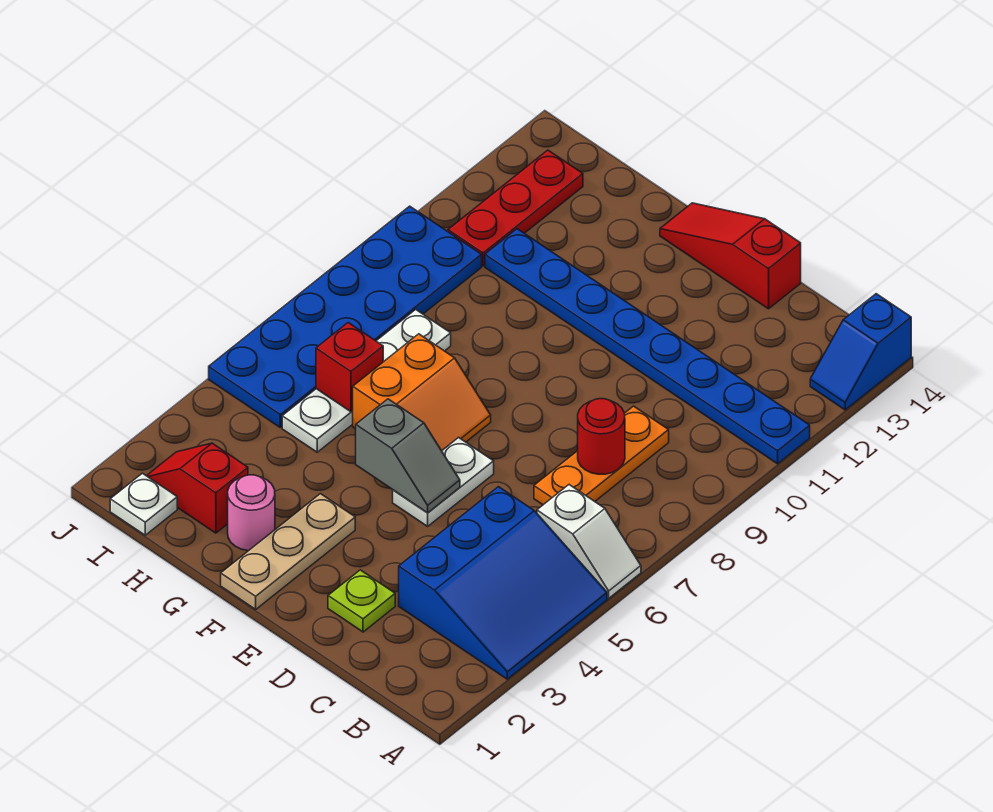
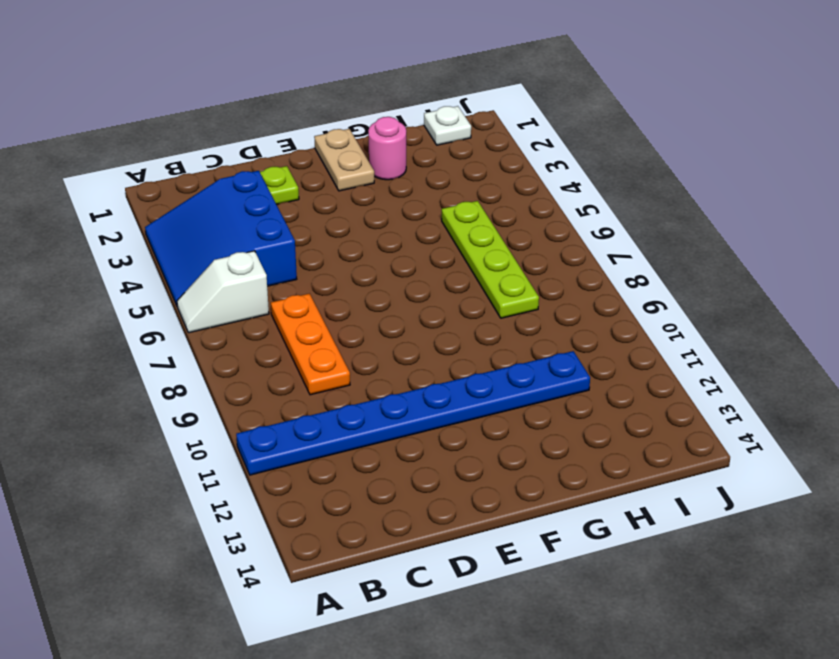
tan plate F1:F2 level 1 -> tan plate F1:F3 level 1
lime plate H5:H8 level 1 -> white plate H5:H8 level 1
none -> blue slope A13:A14 level 1 top 14
none -> red slope D14:F14 level 1 top D
none -> white plate E5:E6 level 1

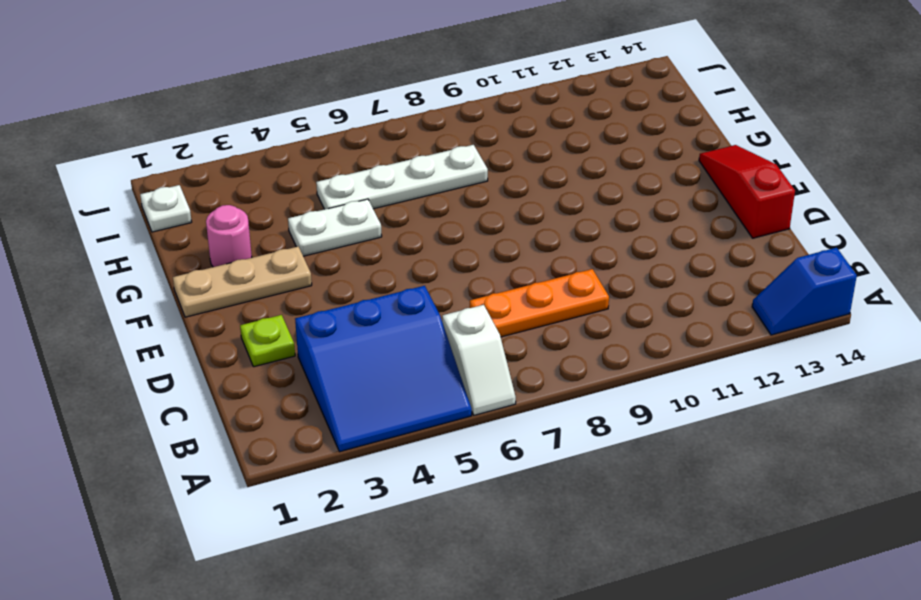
white plate G4:G5 level 1 -> white plate E5:E6 level 1
none -> blue plate A11:H11 level 1
none -> orange slope F6:G7 level 1 top G
none -> red slope H2:I2 level 1 top H

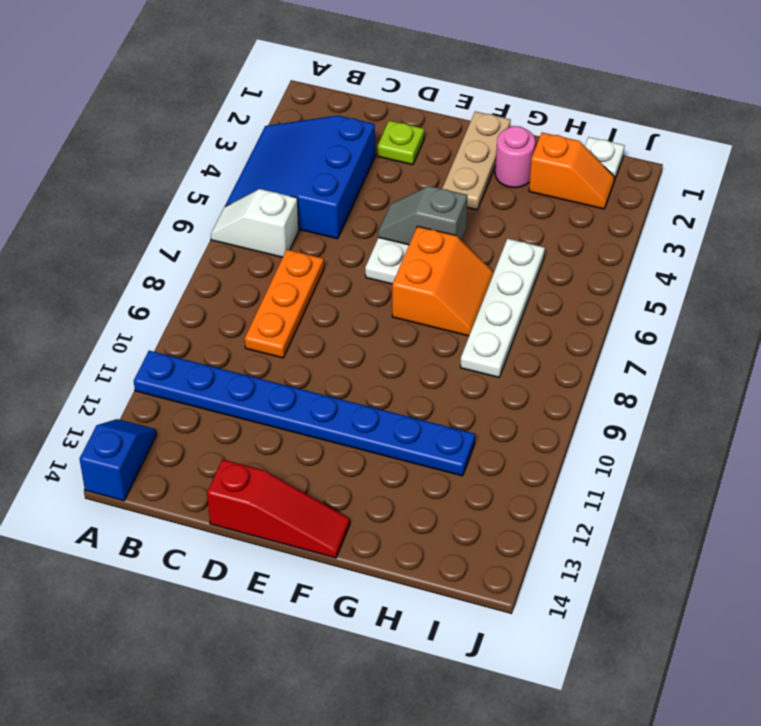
orange slope F6:G7 level 1 top F -> orange slope F6:G7 level 1 top G
orange slope H2:I2 level 1 top H -> red slope H2:I2 level 1 top H
none -> blue plate I5:J10 level 1
none -> red plate I11:I13 level 1
none -> red round brick C8 level 2

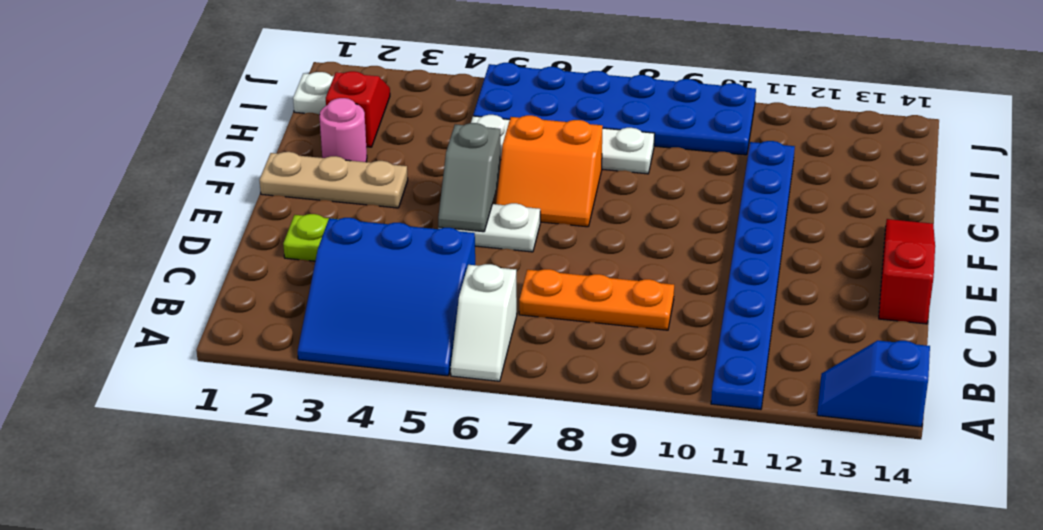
none -> red plate I11:I13 level 1
none -> red round brick C8 level 2
none -> red brick H6 level 2

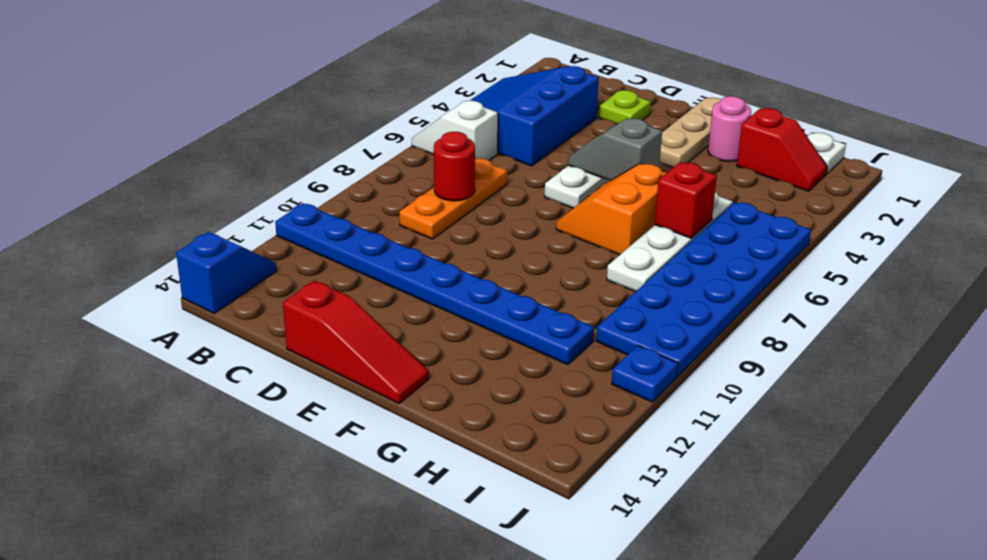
blue plate J11 level 1 -> none
none -> red plate I11:I13 level 1

